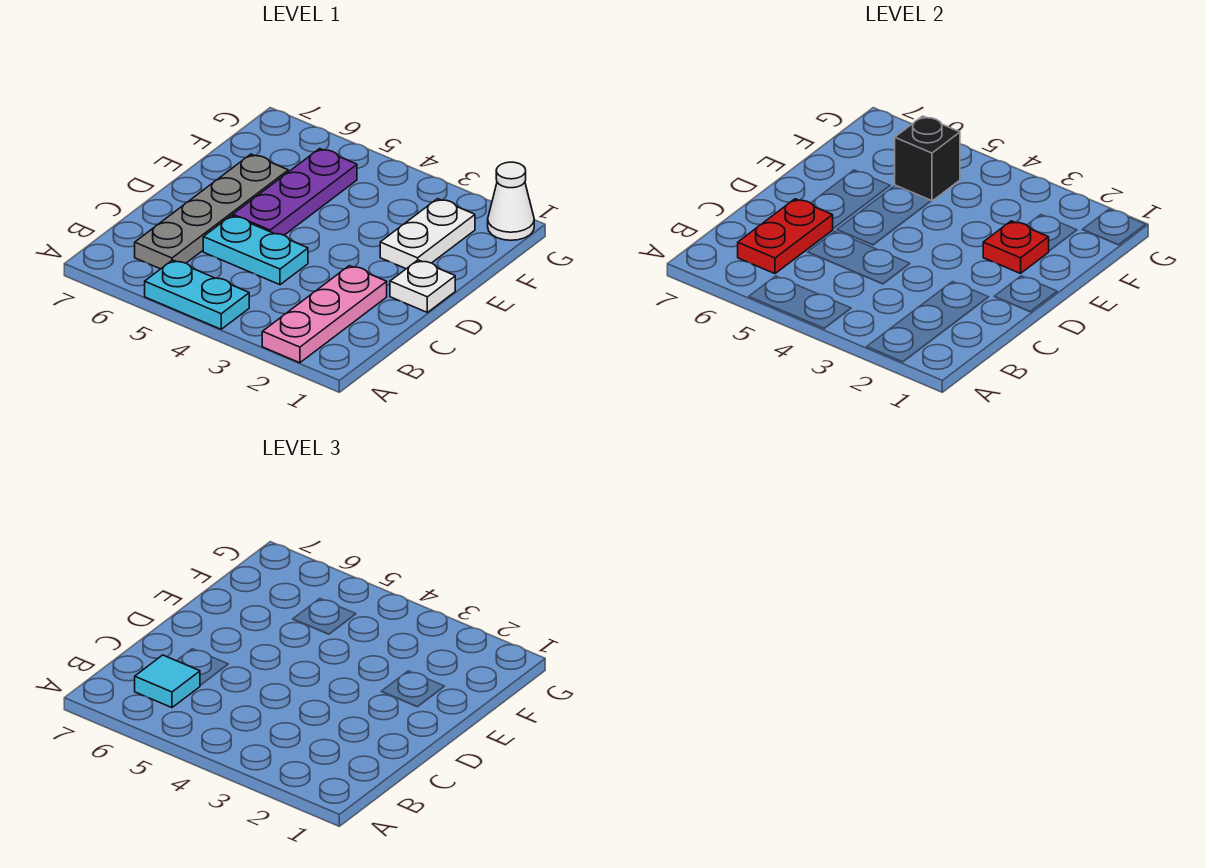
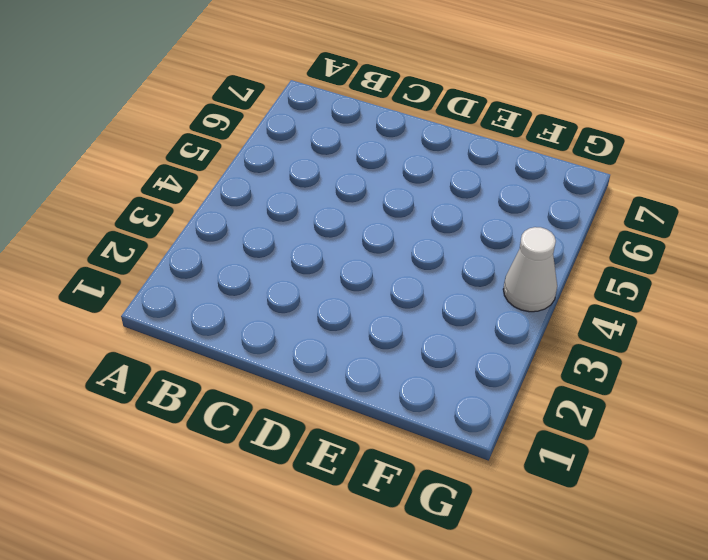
white cone G4 level 1 -> white cone G1 level 1
none -> pink plate A2:C2 level 1
none -> cyan plate A4:A5 level 1
none -> grey plate B6:E6 level 1

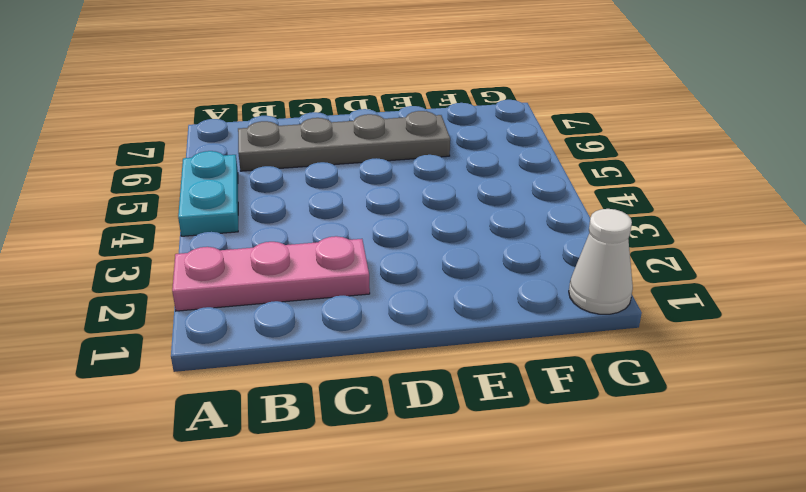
none -> cyan plate C4:C5 level 1
none -> white plate D1 level 1
none -> purple plate D5:F5 level 1

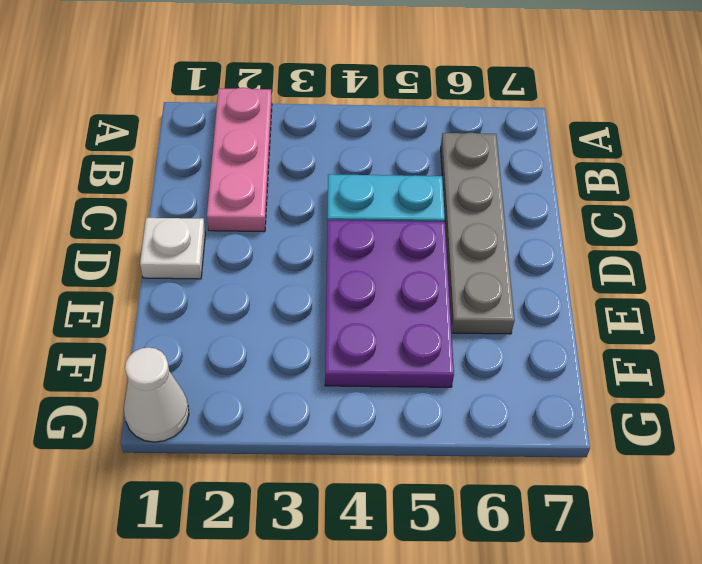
purple plate D4:F5 level 1 -> purple plate D5:F5 level 1
none -> cyan plate A4:A5 level 1
none -> white plate E2:F2 level 1
none -> red plate B6:C6 level 2

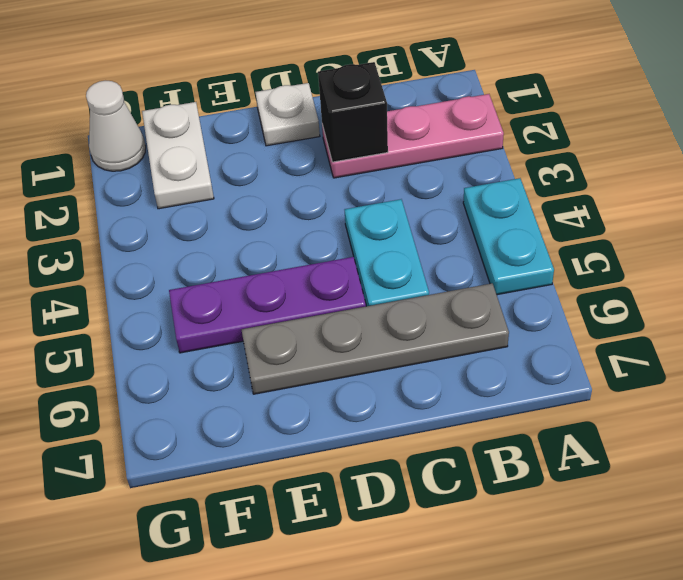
black brick C2 level 2 -> black brick F5 level 2
white plate F1:F2 level 1 -> white plate E2:F2 level 1
none -> red plate B6:C6 level 2
none -> red plate E2 level 2
none -> cyan tile B6 level 3

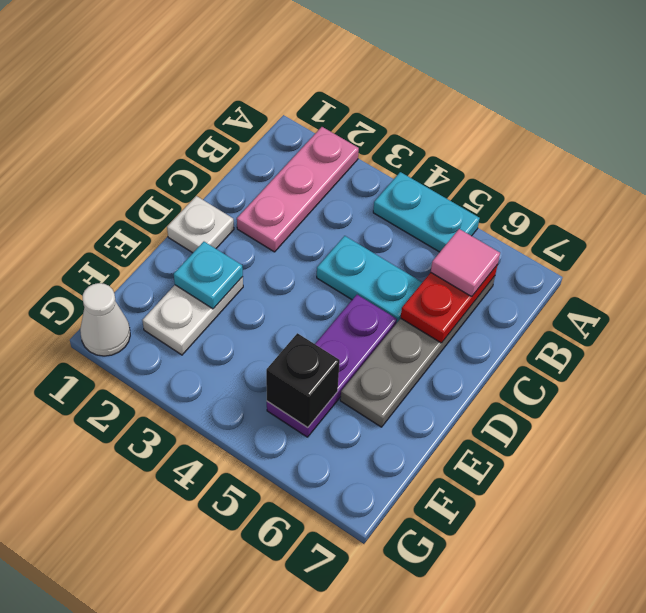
pink tile B6 level 3 -> cyan tile B6 level 3
cyan plate E2 level 2 -> red plate E2 level 2

